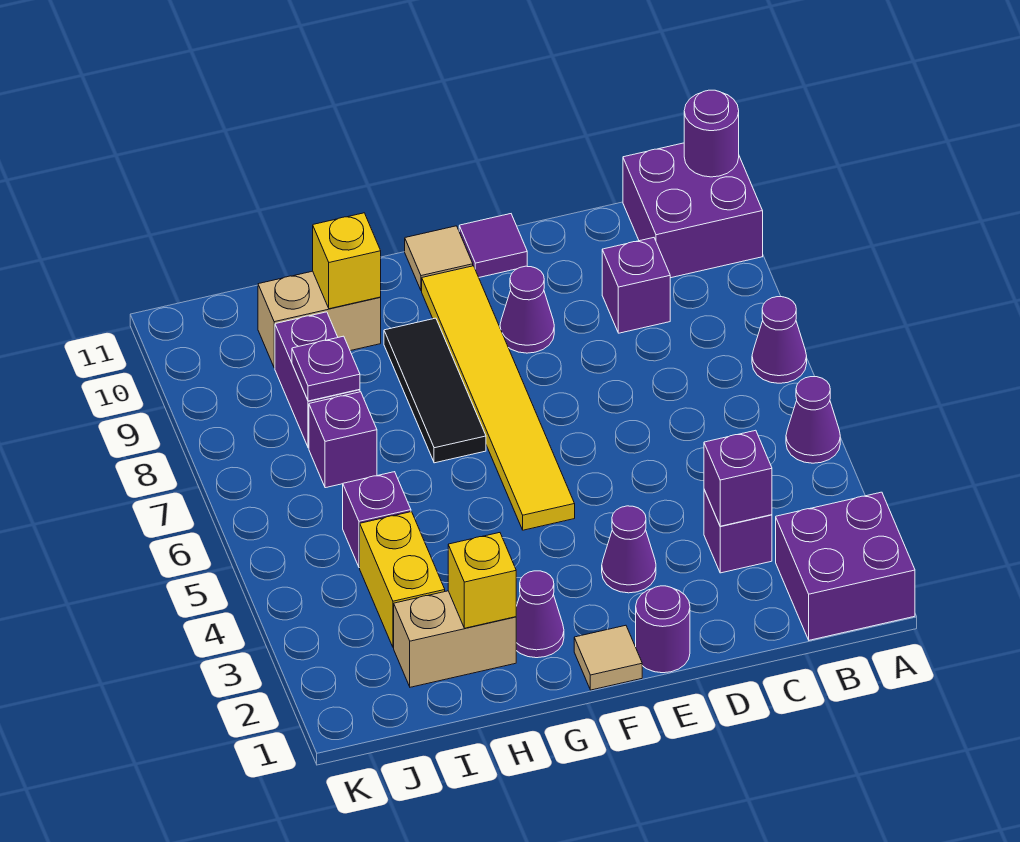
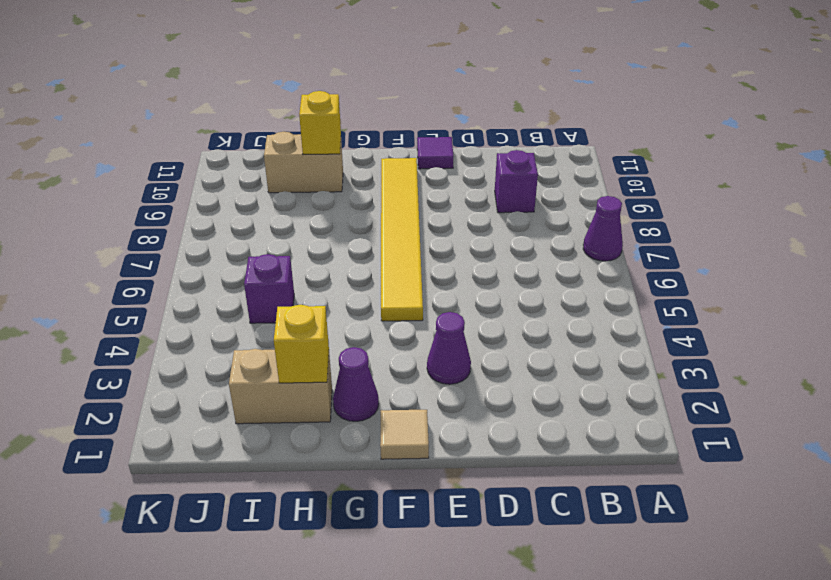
none -> purple brick A1:B2 level 1
none -> purple cone A5 level 1
none -> purple brick A10:B11 level 1

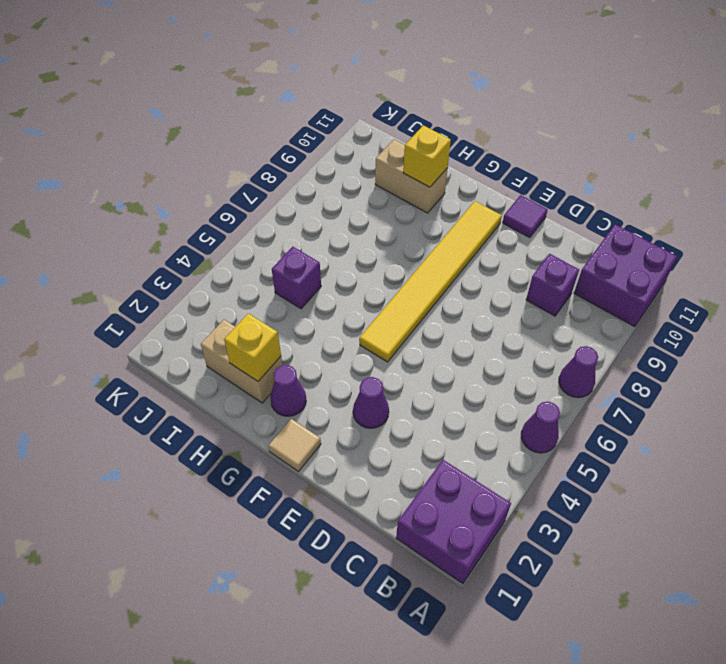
none -> purple brick C3 level 1
none -> purple round brick E1 level 1
none -> purple cone E9 level 1

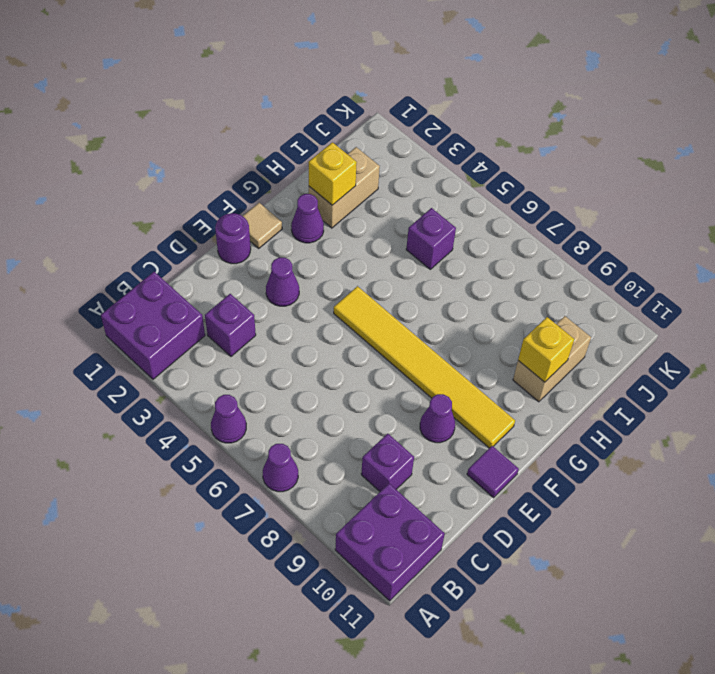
none -> tan tile F11 level 1
none -> black tile G7:G9 level 1
none -> yellow brick I3:I4 level 1

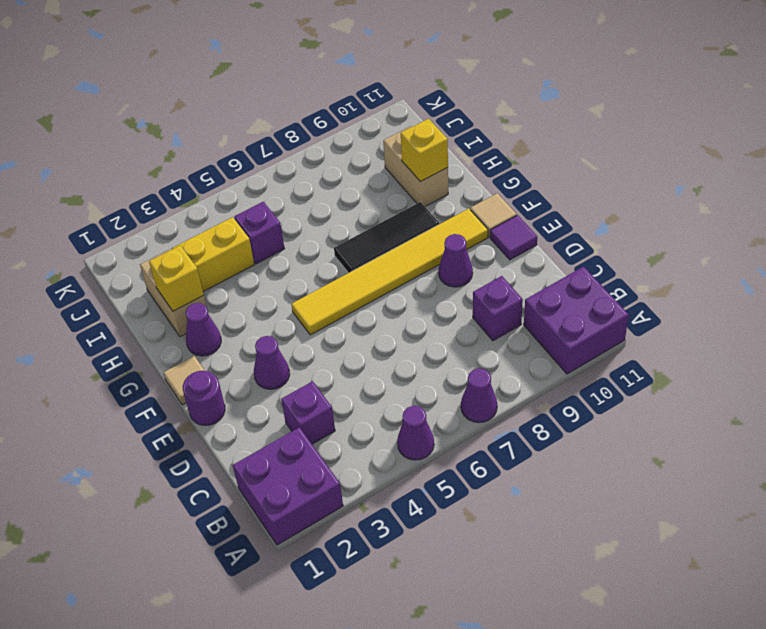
none -> purple brick I7 level 1
none -> purple brick I8:I9 level 1
none -> purple round brick A11 level 2

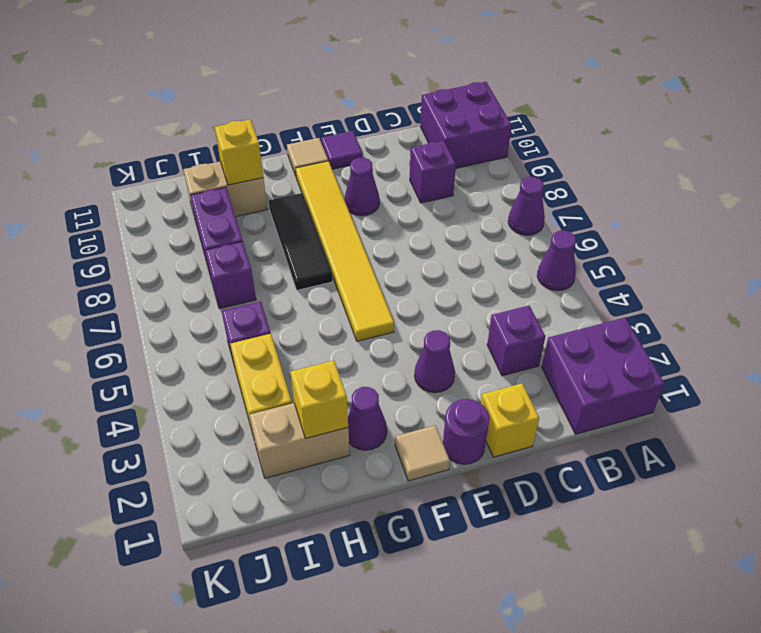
yellow brick D1 level 1 -> none
none -> purple round brick A11 level 2
none -> purple brick C3 level 2
none -> purple plate I8 level 2

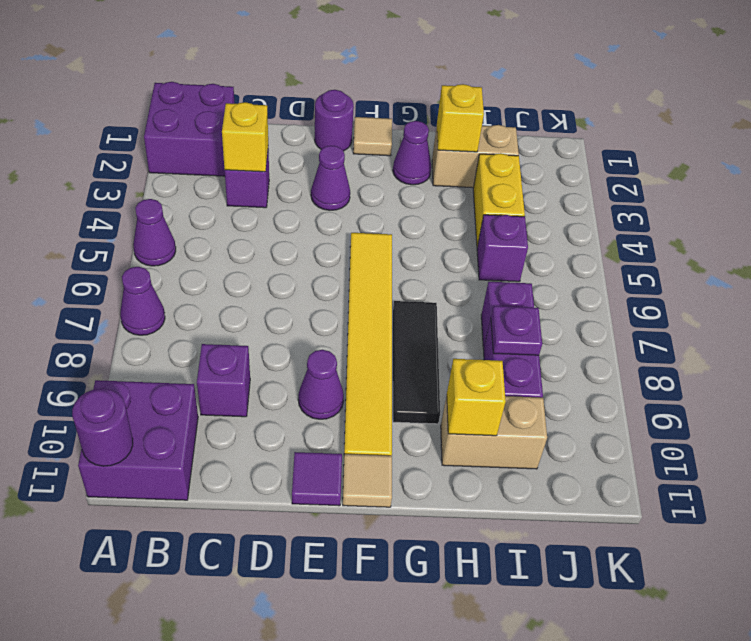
yellow brick C3 level 2 -> purple brick C3 level 2

